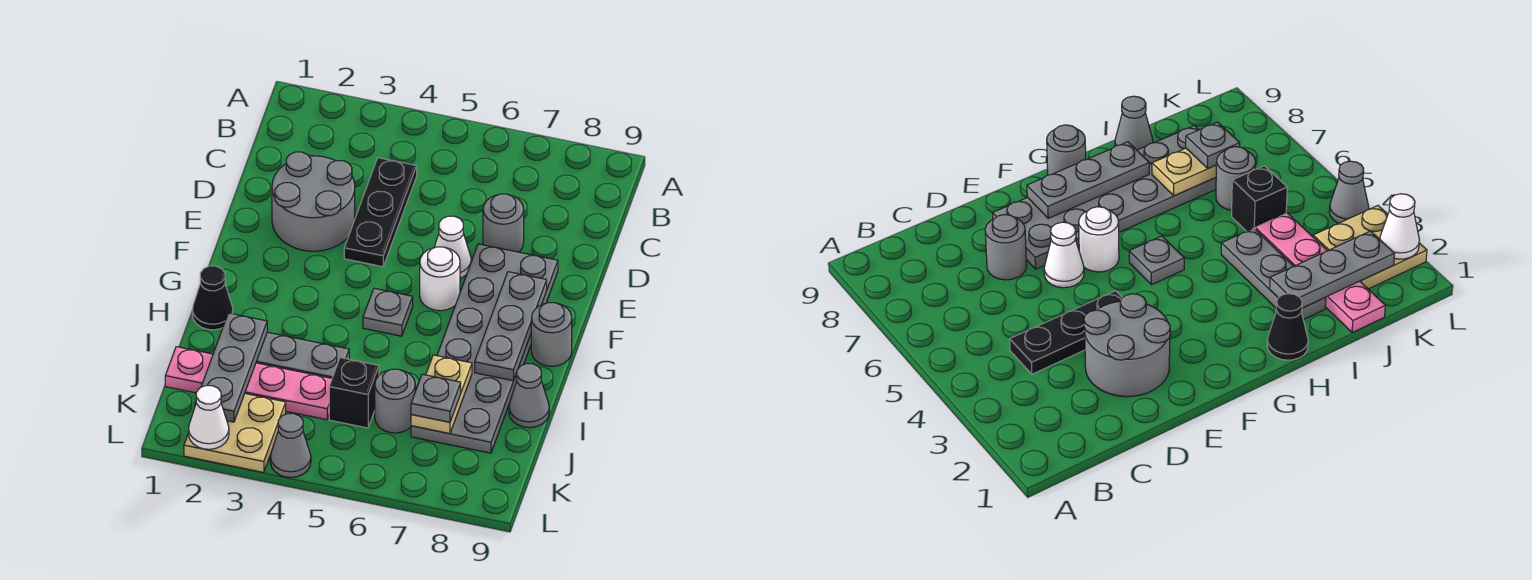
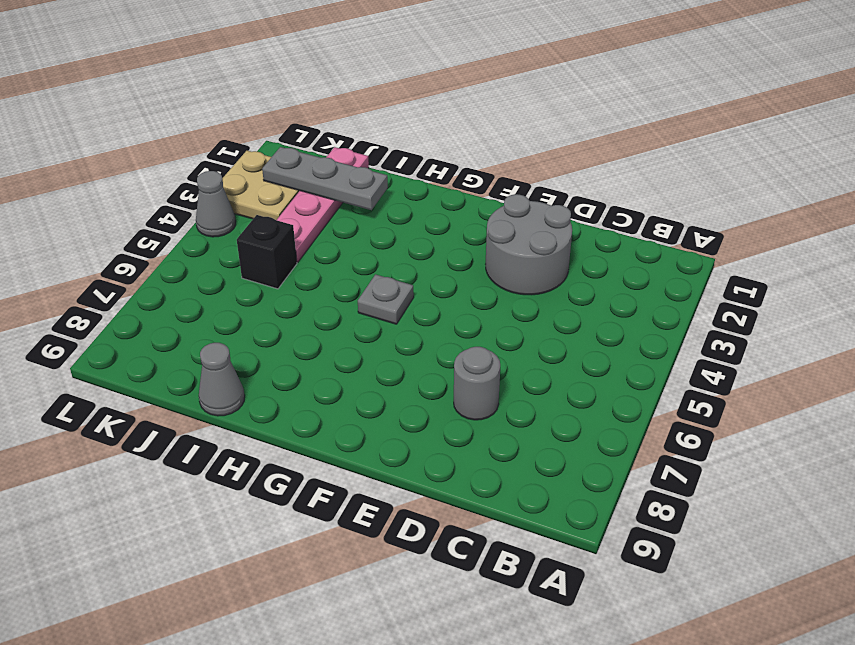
none -> black plate C4:E4 level 1
none -> white cone E6 level 1
none -> grey plate E7:J8 level 1

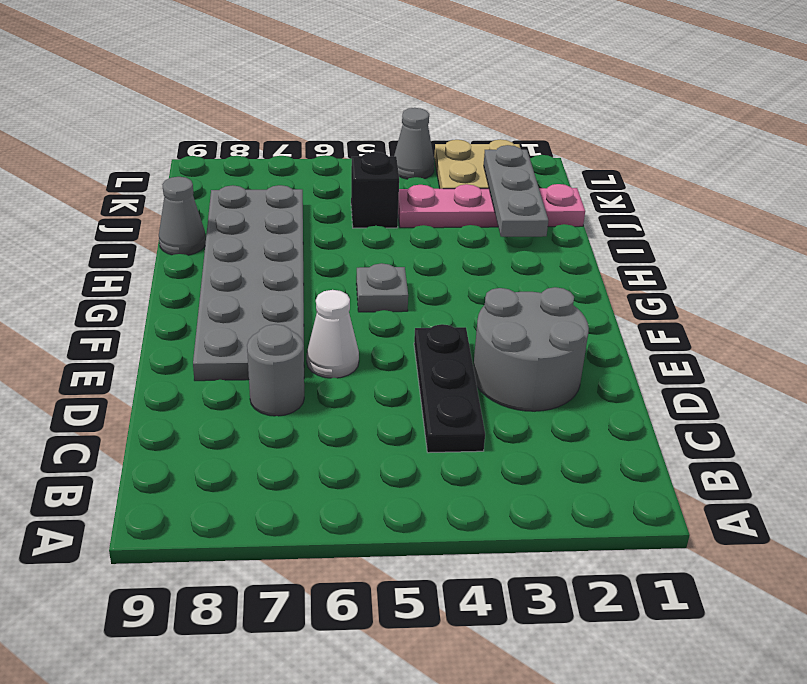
none -> white round brick F6 level 1
none -> grey round brick G9 level 1
none -> black cone H1 level 1

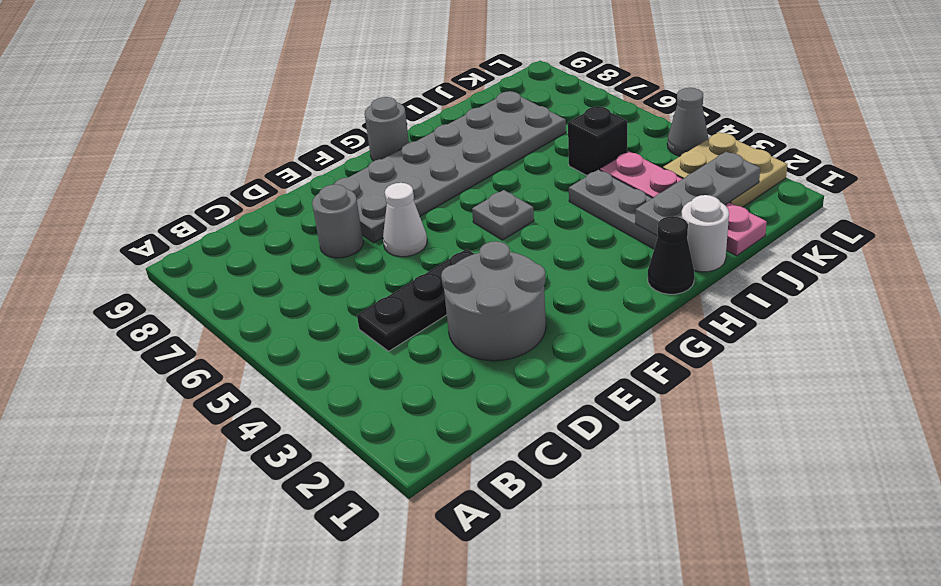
white round brick I1 level 1 -> white round brick F6 level 1
none -> grey cone I9 level 1
none -> grey round brick J6 level 1
none -> grey plate F8:H8 level 2

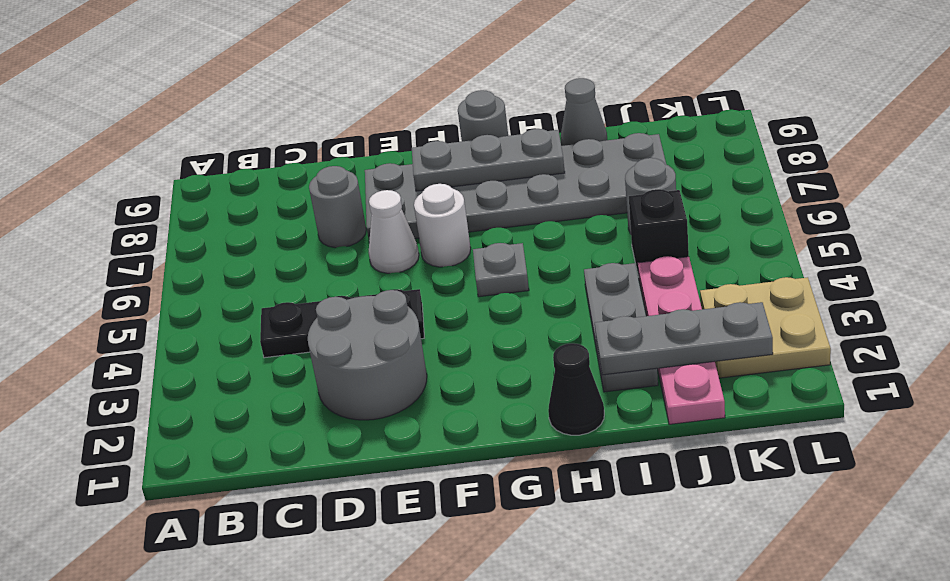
none -> grey cone L4 level 1
none -> tan plate I7:J7 level 2
none -> white cone L2 level 2

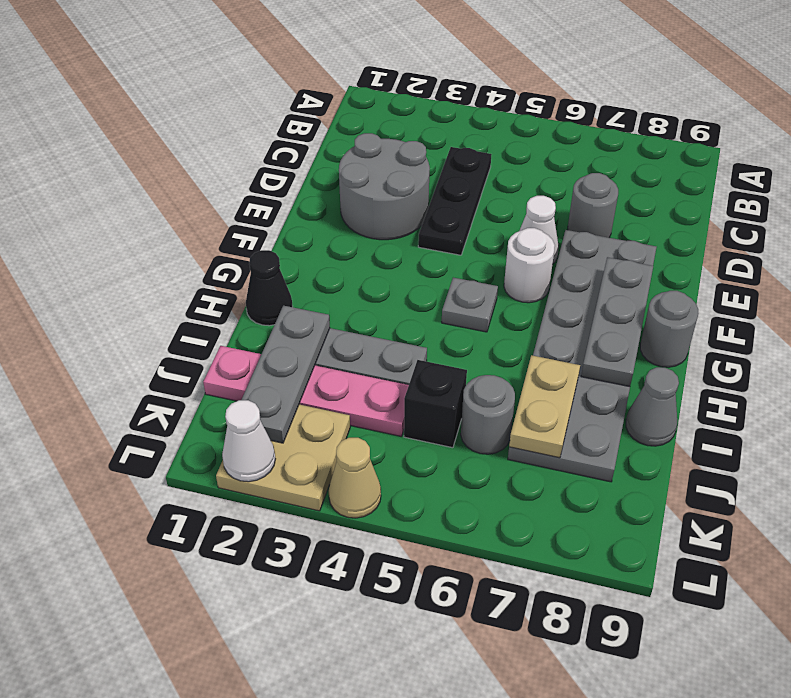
tan cone L4 level 1 -> grey cone L4 level 1
none -> grey plate J7 level 3

